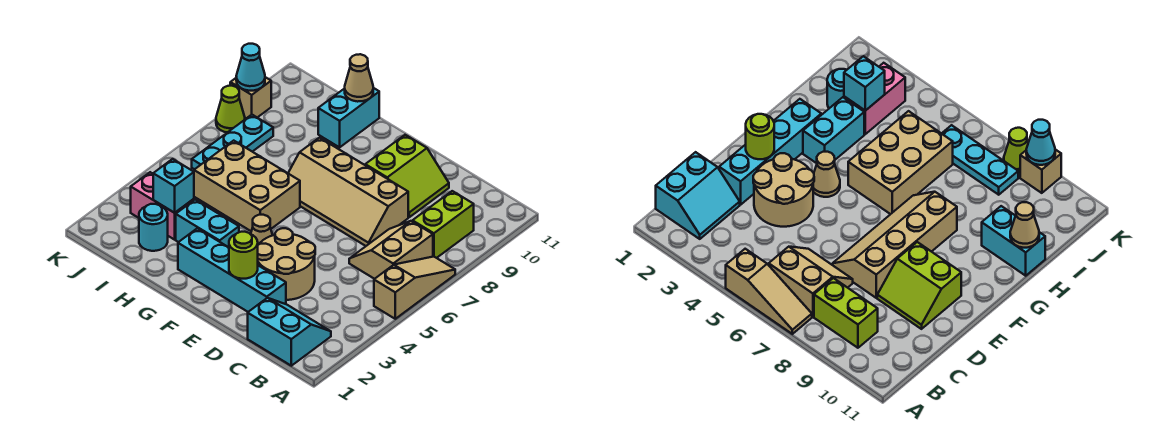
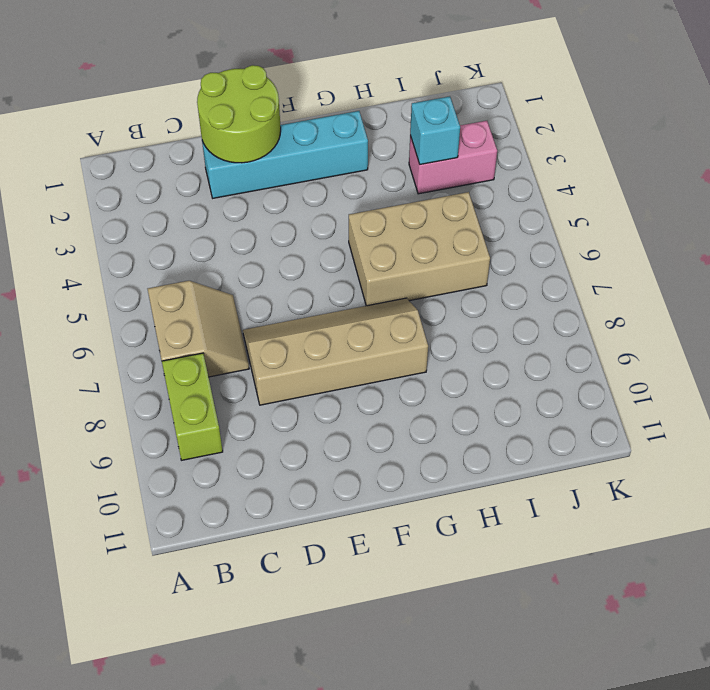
lime round brick D1:E2 level 2 -> lime round brick E2 level 2
none -> tan slope A5:A7 level 1 top 5
none -> cyan slope B1:C2 level 1 top 1
none -> tan round brick D3:E4 level 1

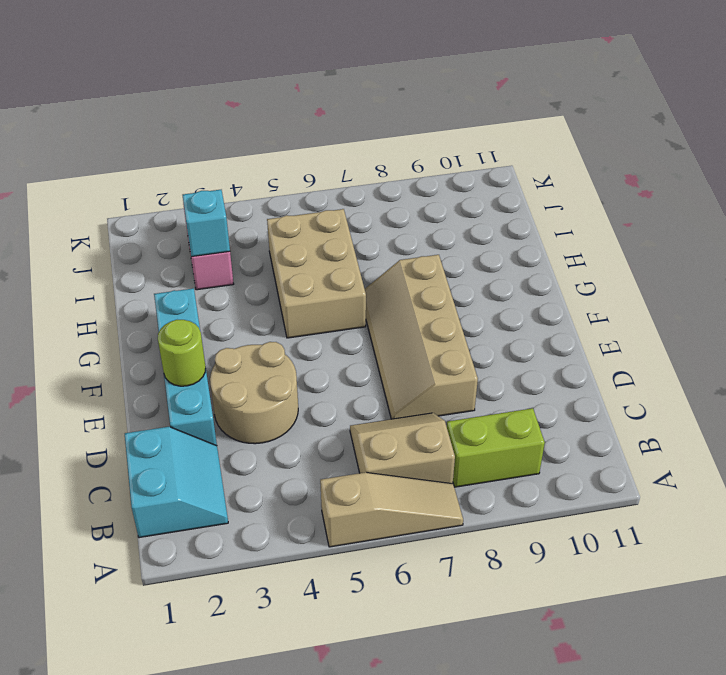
none -> lime slope D9:E10 level 1 top E
none -> tan cone F4 level 1
none -> cyan brick G3:H3 level 1

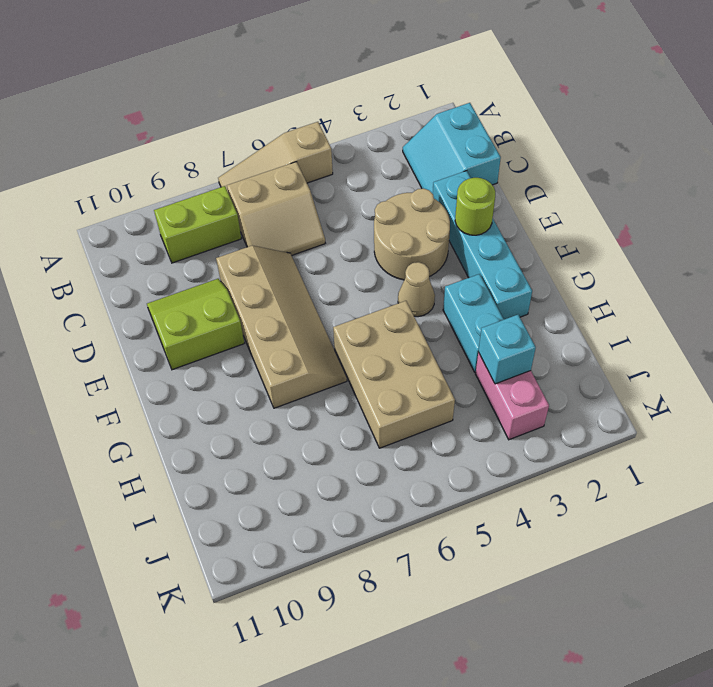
none -> cyan brick H10:H11 level 1
none -> cyan round brick I2 level 1
none -> cyan plate J6:J8 level 1

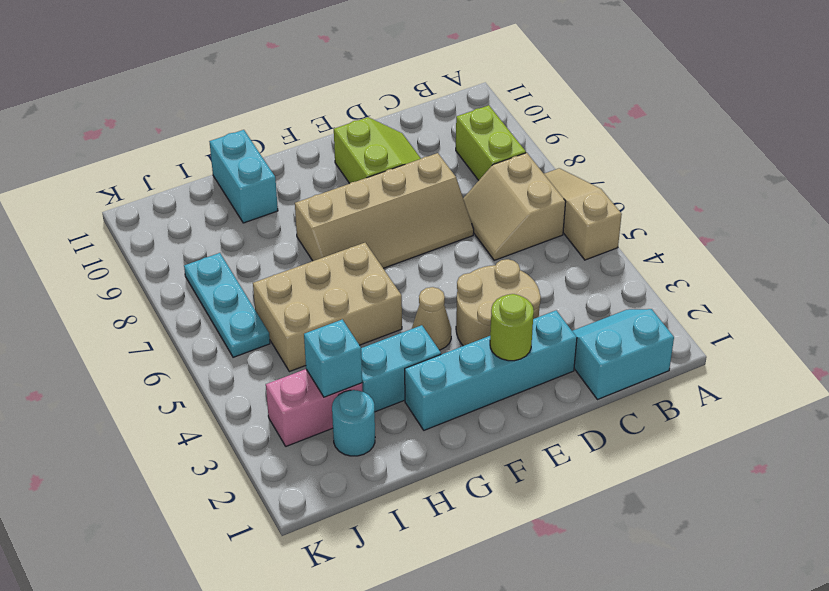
none -> lime cone K8 level 1
none -> tan brick K9 level 1
none -> tan cone H11 level 2

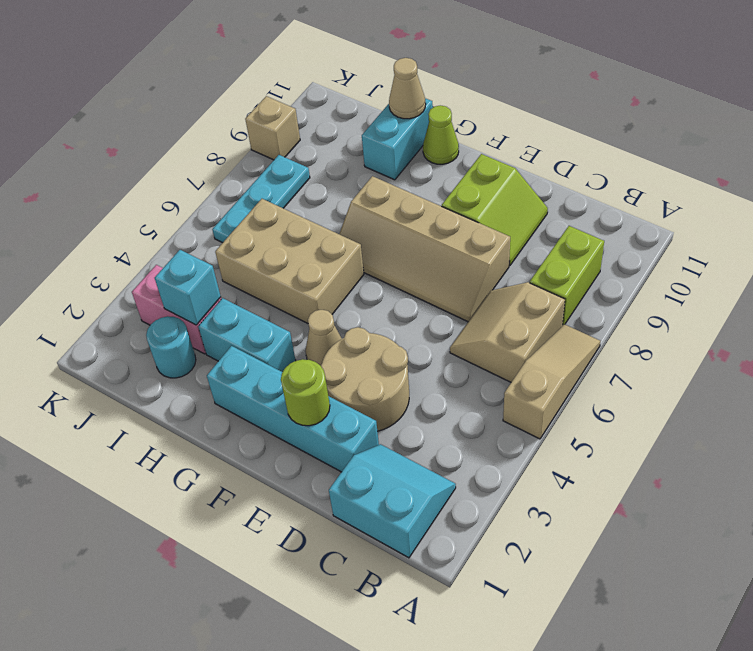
lime cone G11 level 1 -> lime cone K8 level 1
none -> cyan cone K9 level 2

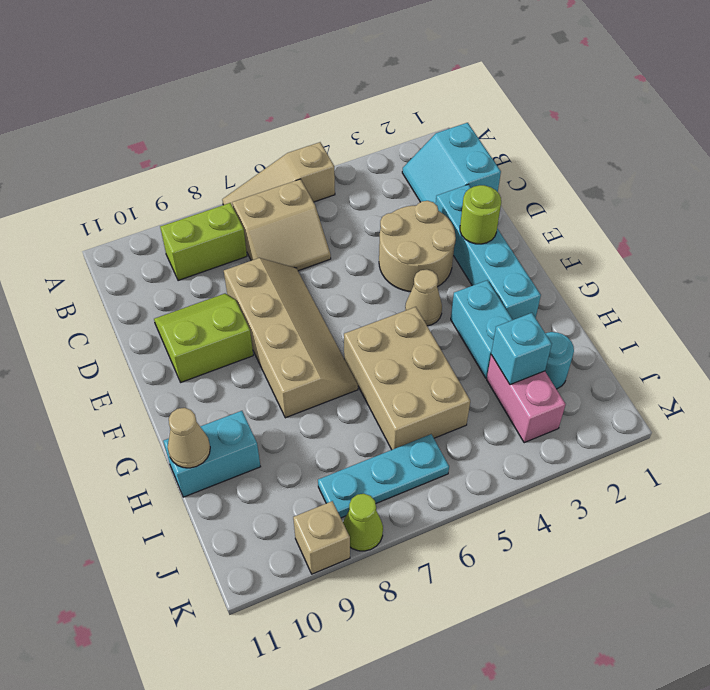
none -> cyan cone K9 level 2

